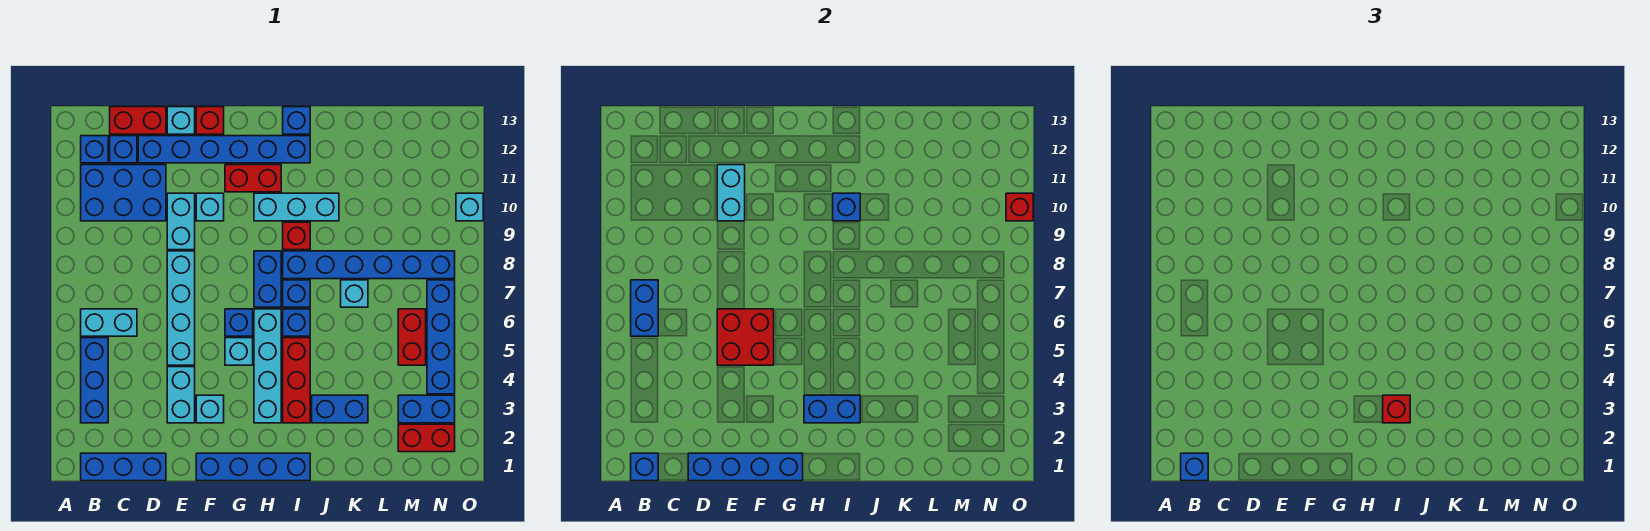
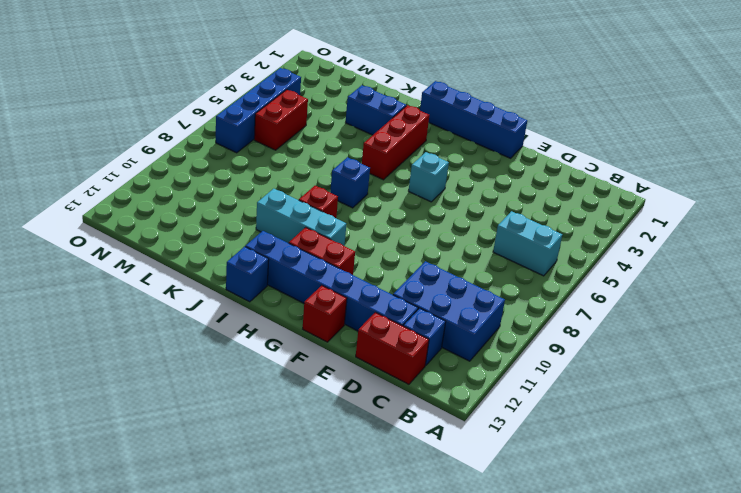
none -> blue brick B1:D1 level 1
none -> blue brick B3:B5 level 1
none -> blue brick B12 level 1
none -> cyan brick E3:E4 level 1

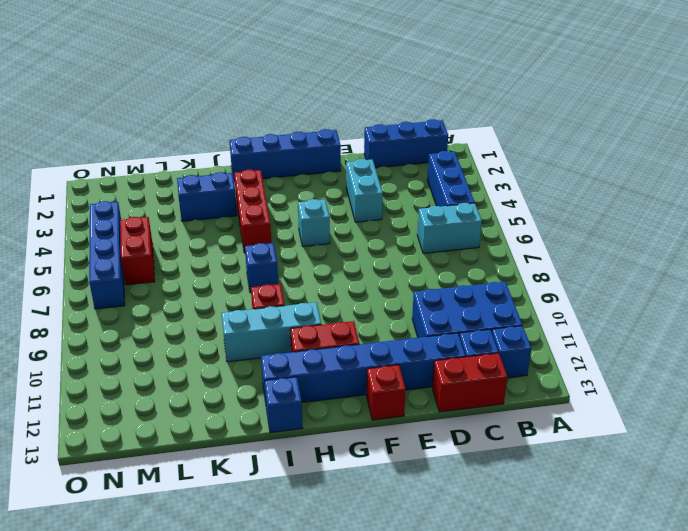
none -> cyan brick E5:E8 level 1
none -> cyan brick E9:E10 level 1
none -> cyan brick E13 level 1
none -> cyan brick F3 level 1

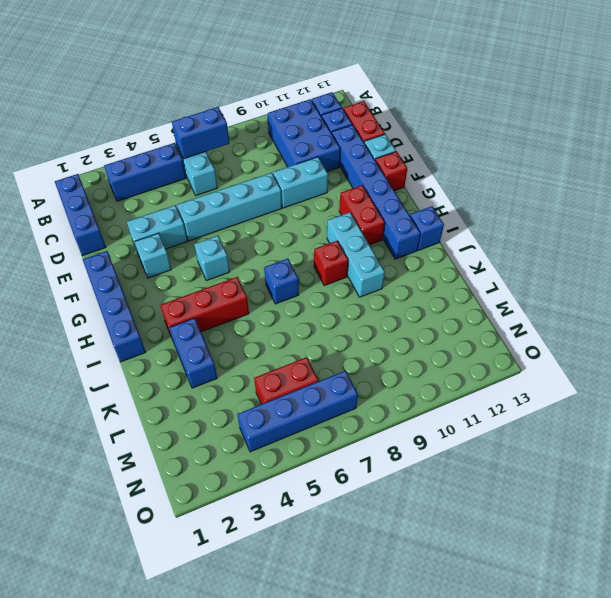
none -> cyan brick F10 level 1
none -> blue brick G6 level 1
none -> cyan brick H3:H6 level 1
none -> blue brick H7:H8 level 1

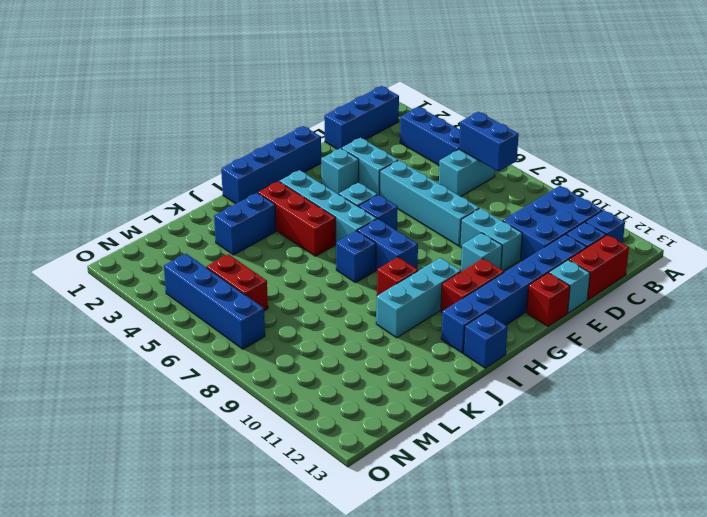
none -> blue brick I6 level 1
none -> blue brick I8:N8 level 1
none -> cyan brick K7 level 1
none -> red brick M2:N2 level 1

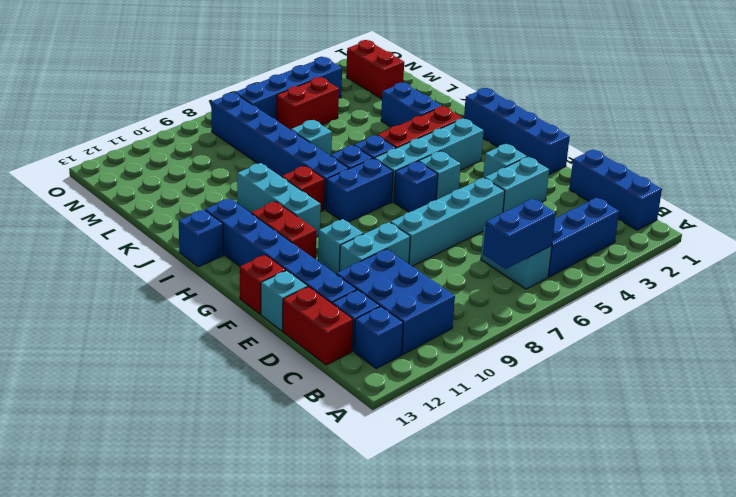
none -> blue brick M3:N3 level 1
none -> cyan brick O10 level 1
none -> blue brick B1 level 2
none -> blue brick D1:G1 level 2

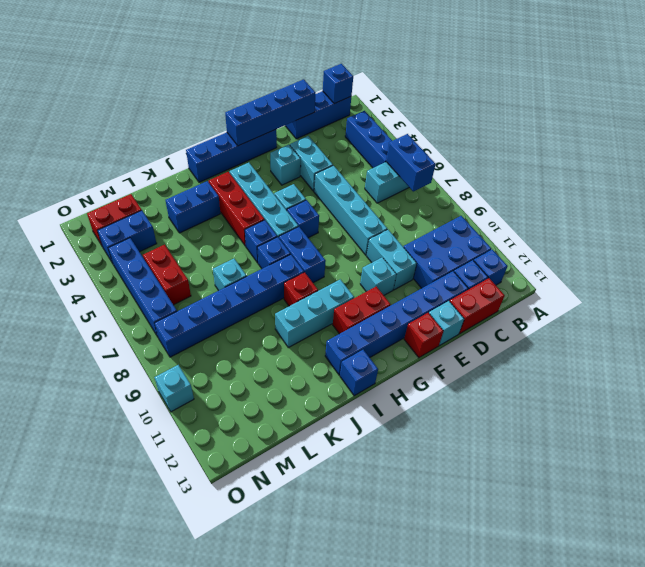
none -> red brick E5:F6 level 2
none -> cyan brick E10:E11 level 2
none -> blue brick H3:I3 level 2
none -> blue brick I10 level 2

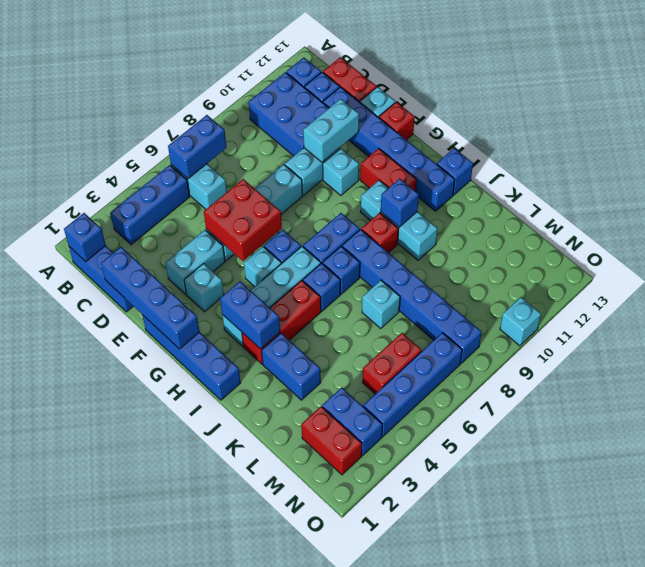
none -> red brick O10 level 2
none -> blue brick B1 level 3
none -> red brick I3 level 3

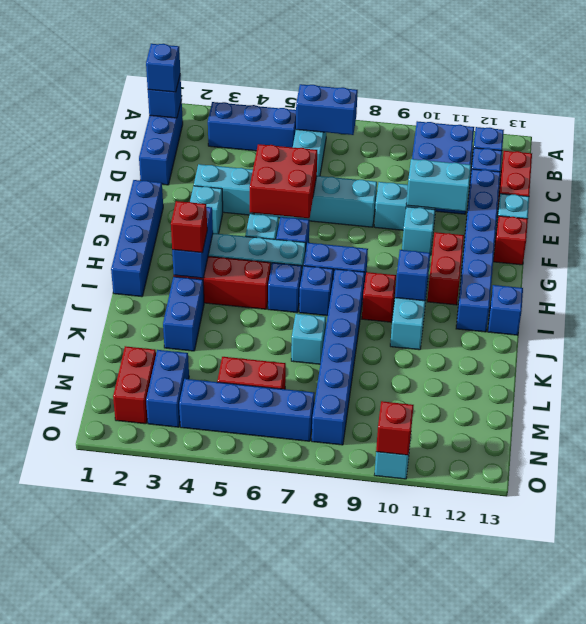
none -> blue brick D1:G1 level 2

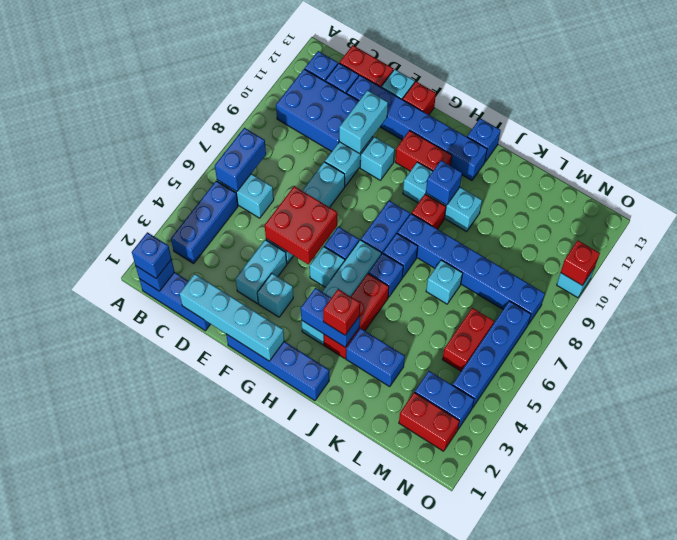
cyan brick D1:G1 level 2 -> blue brick D1:G1 level 2

